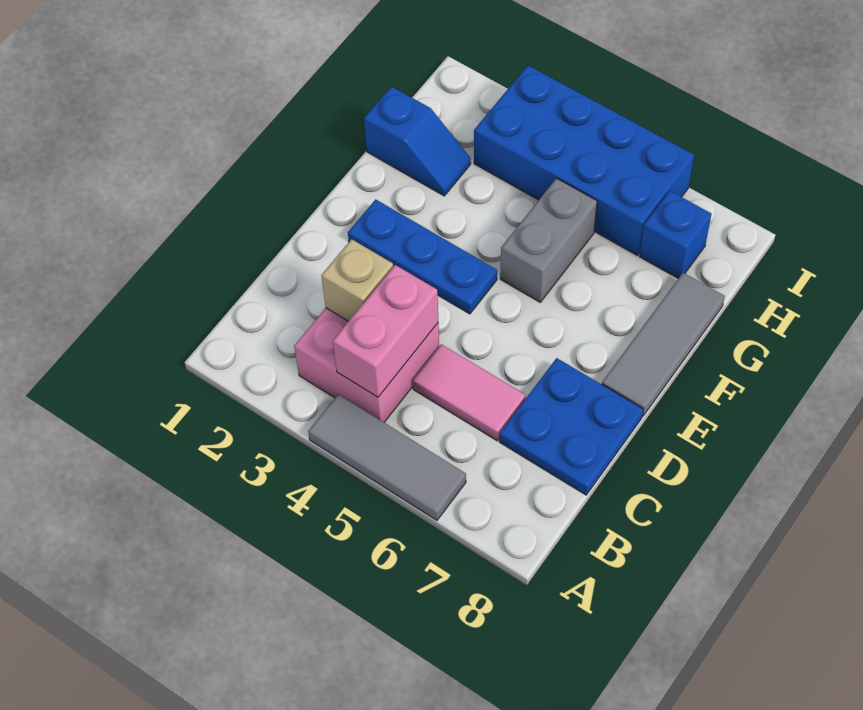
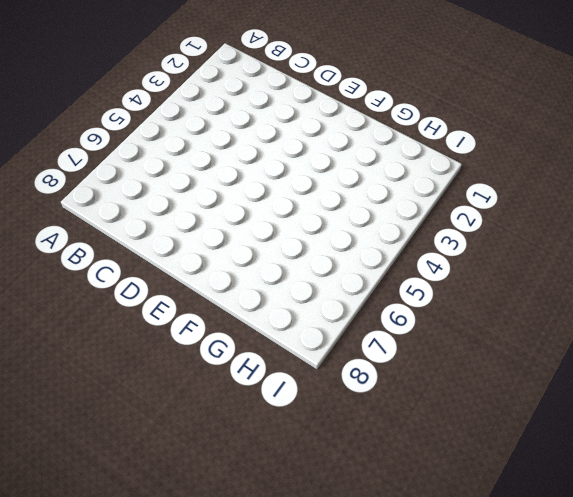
none -> grey tile A4:A6 level 1
none -> pink brick B3:C4 level 1
none -> pink tile C5:C6 level 1

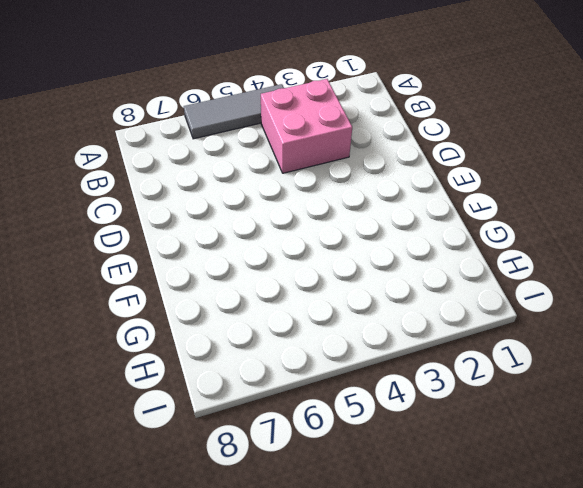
none -> pink tile C5:C6 level 1
none -> blue plate C7:D8 level 1
none -> blue plate E2:E4 level 1

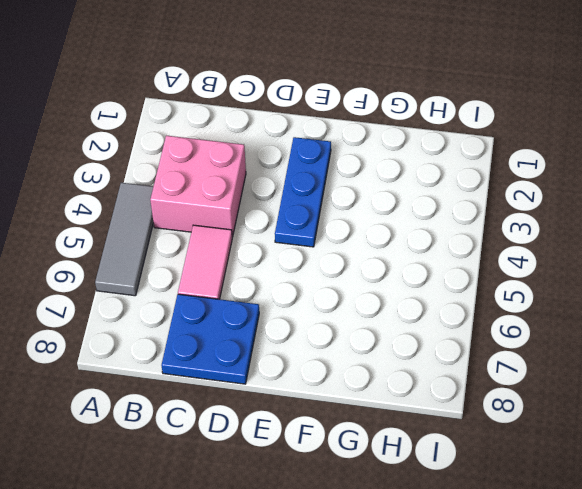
none -> grey tile E8:G8 level 1
none -> grey brick F5:G5 level 1
none -> blue slope G1:G2 level 1 top 1

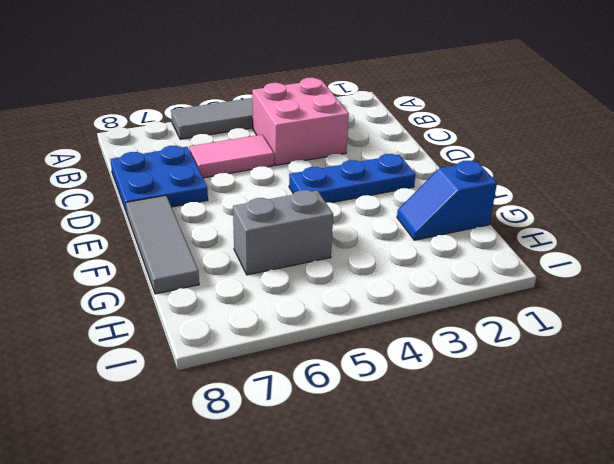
grey brick G5:G6 level 1 -> grey brick F5:G5 level 1
none -> blue brick H3:I6 level 1
none -> blue brick H7 level 1
none -> pink brick B4:C4 level 2

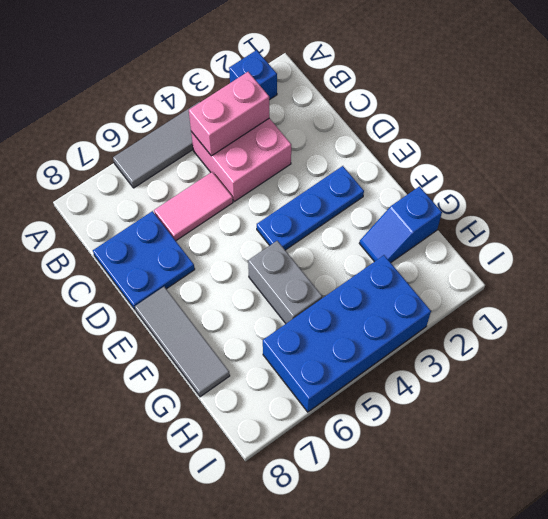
blue brick A2 level 1 -> blue brick H7 level 1
pink brick B3:B4 level 2 -> pink brick B4:C4 level 2
none -> tan brick C3 level 2

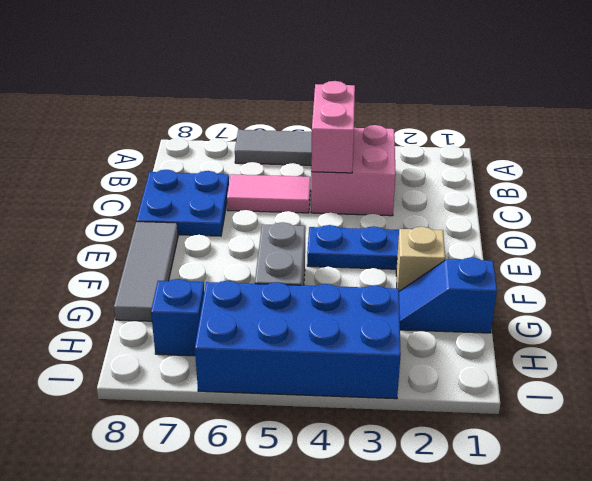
tan brick F2 level 1 -> tan brick C3 level 2

